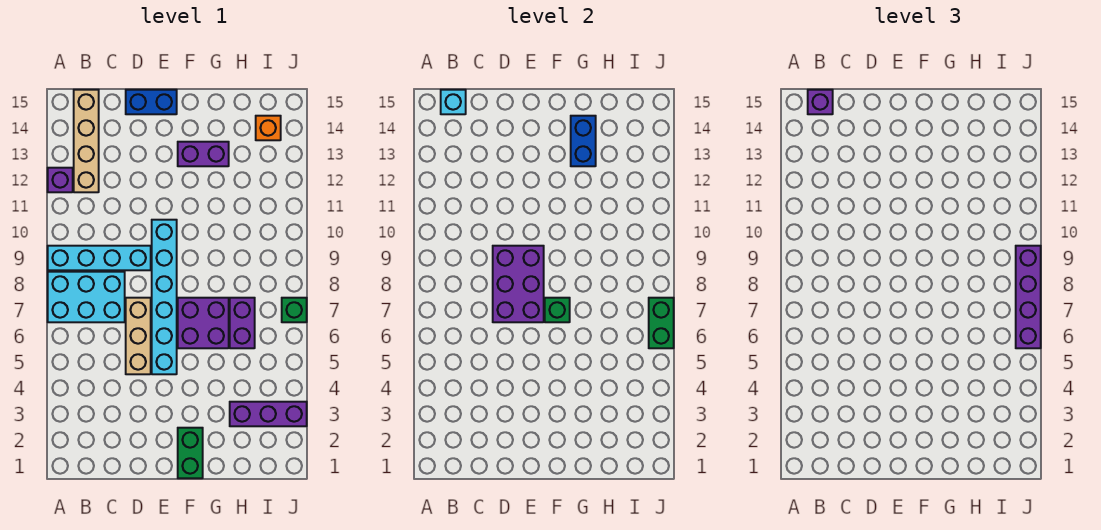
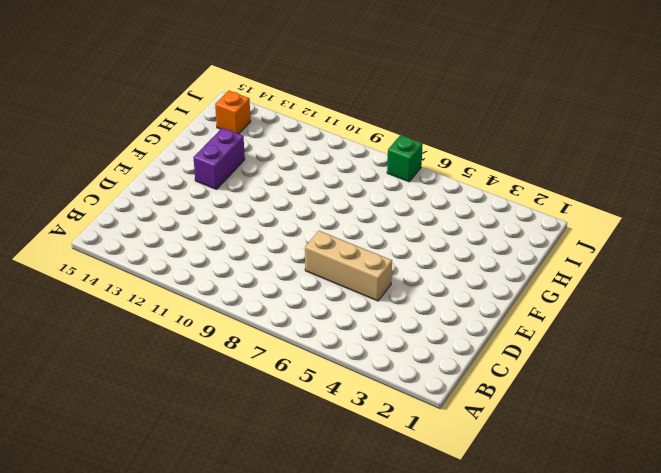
none -> cyan brick A7:C8 level 1
none -> cyan brick A9:D9 level 1
none -> purple brick A12 level 1

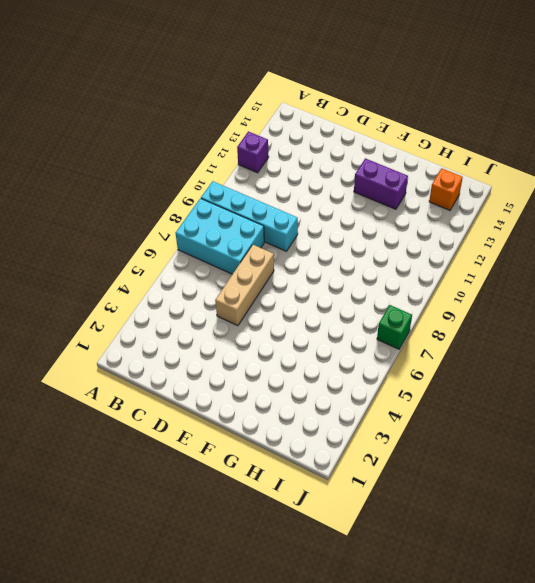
none -> tan brick B12:B15 level 1
none -> blue brick D15:E15 level 1
none -> cyan brick E5:E10 level 1

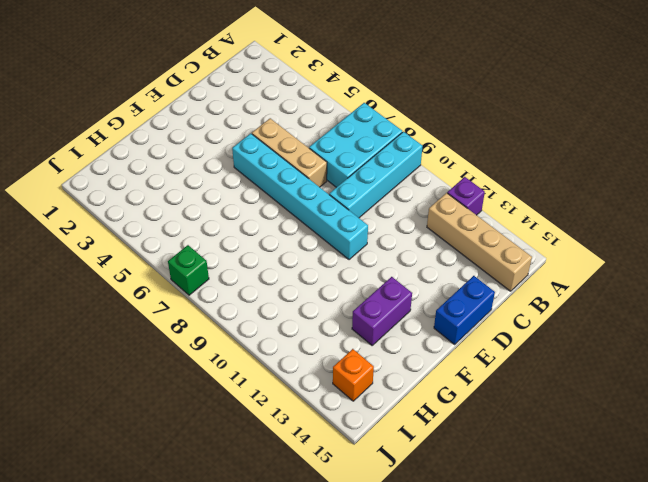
none -> green brick F1:F2 level 1
none -> purple brick F6:G7 level 1
none -> purple brick H3:J3 level 1

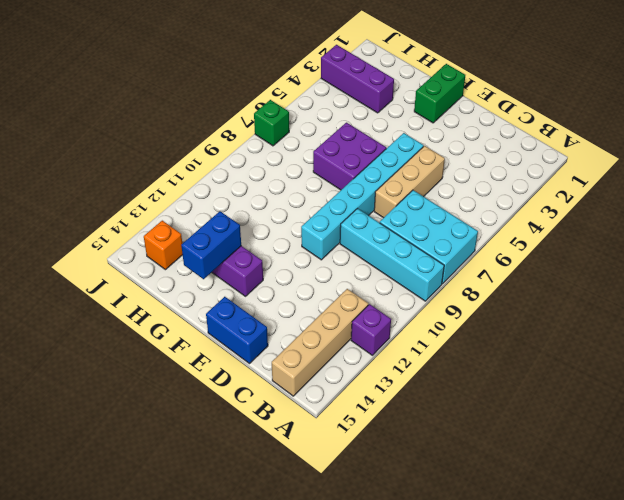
none -> purple brick H6:H7 level 1
none -> cyan brick B15 level 2
none -> purple brick D7:E9 level 2

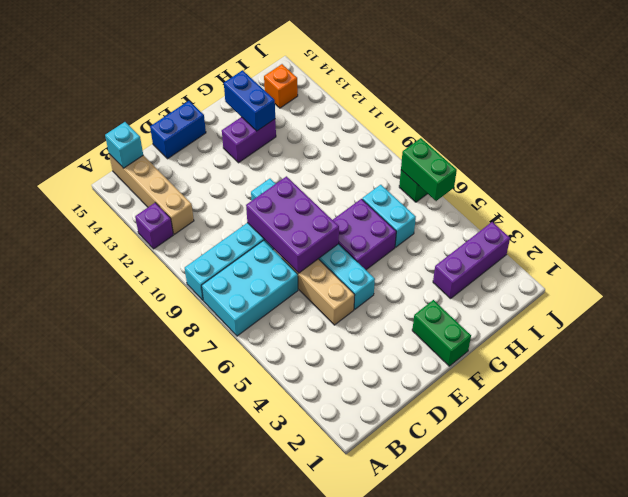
cyan brick H6:H7 level 1 -> purple brick H6:H7 level 1
none -> green brick F7 level 2
none -> purple brick B15 level 3
none -> purple brick J6:J9 level 3

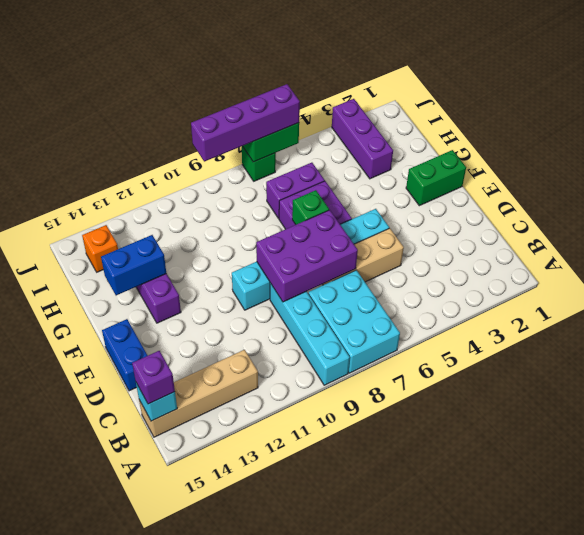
none -> purple brick A12 level 1

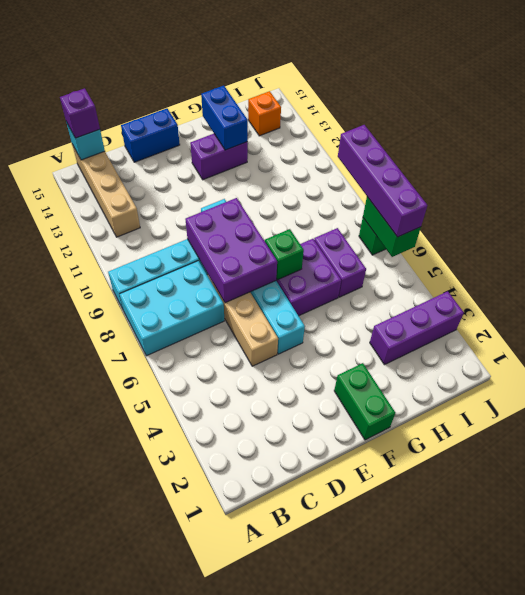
none -> purple brick A12 level 1

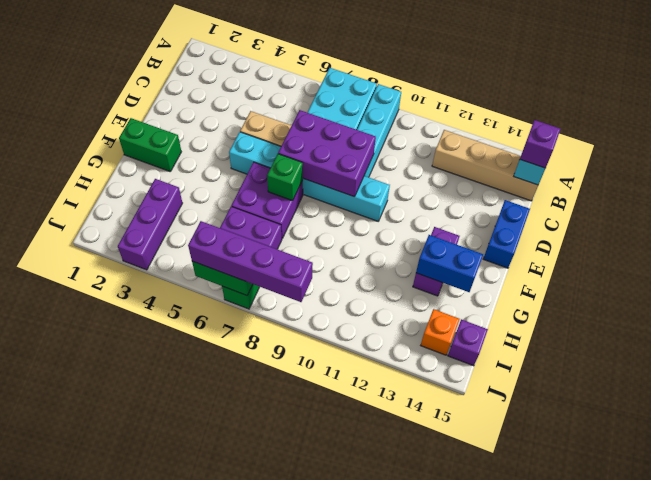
purple brick I15 level 1 -> purple brick A12 level 1

